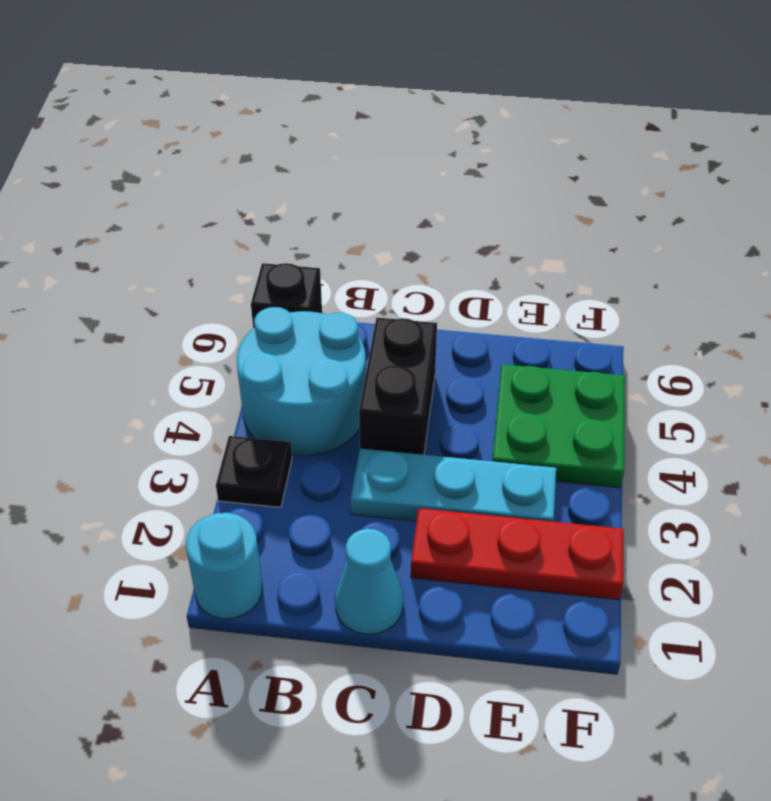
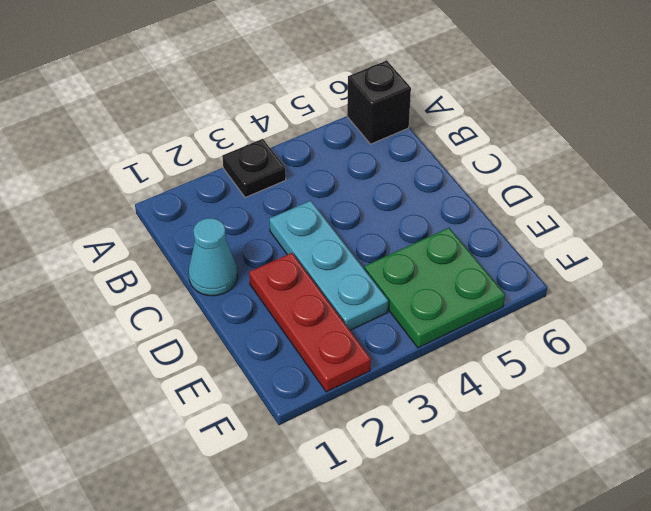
none -> cyan round brick A1 level 1
none -> cyan round brick A4:B5 level 1

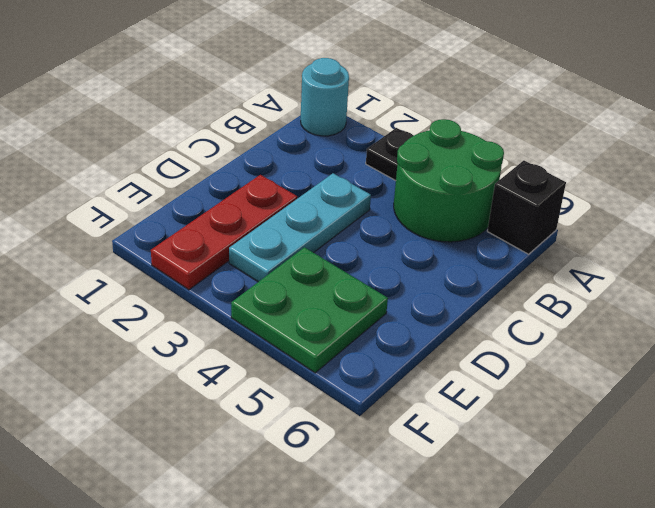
green round brick A4:B5 level 1 -> cyan round brick A4:B5 level 1
none -> cyan cone C1 level 1
none -> black brick C4:C5 level 1

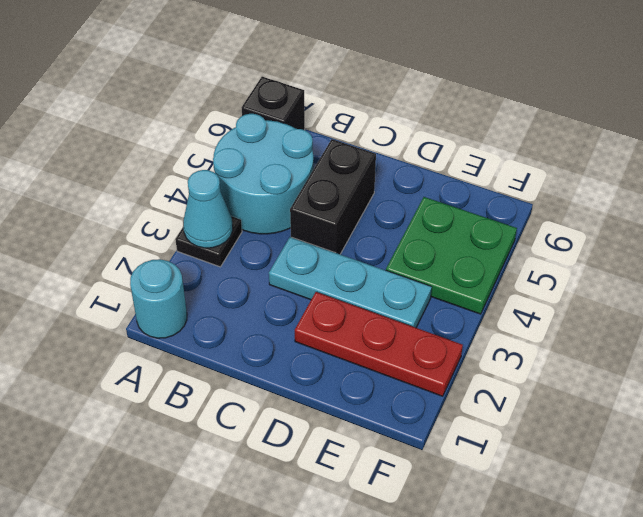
cyan cone A3 level 2 -> cyan cone C1 level 1

